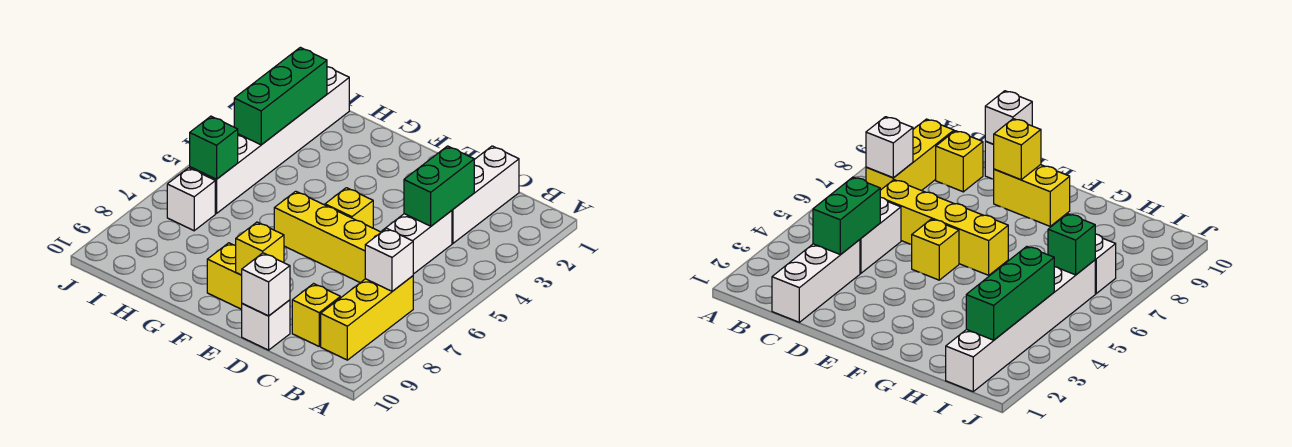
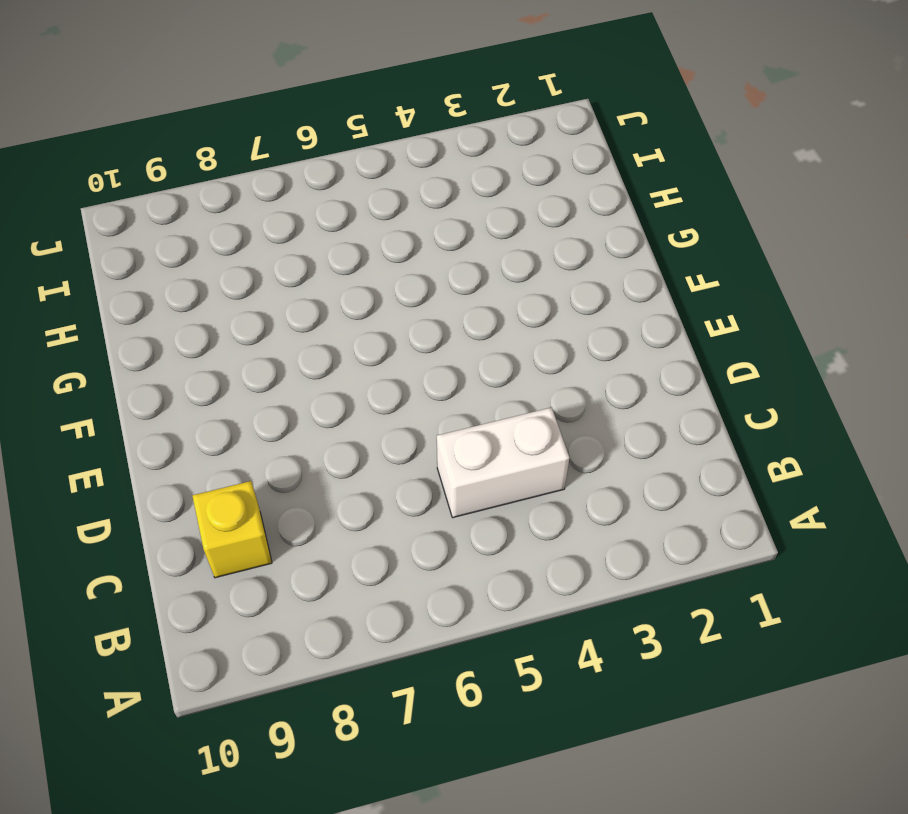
none -> yellow brick B7:B9 level 1
none -> white brick C1:C3 level 1
none -> yellow brick C6:F6 level 1

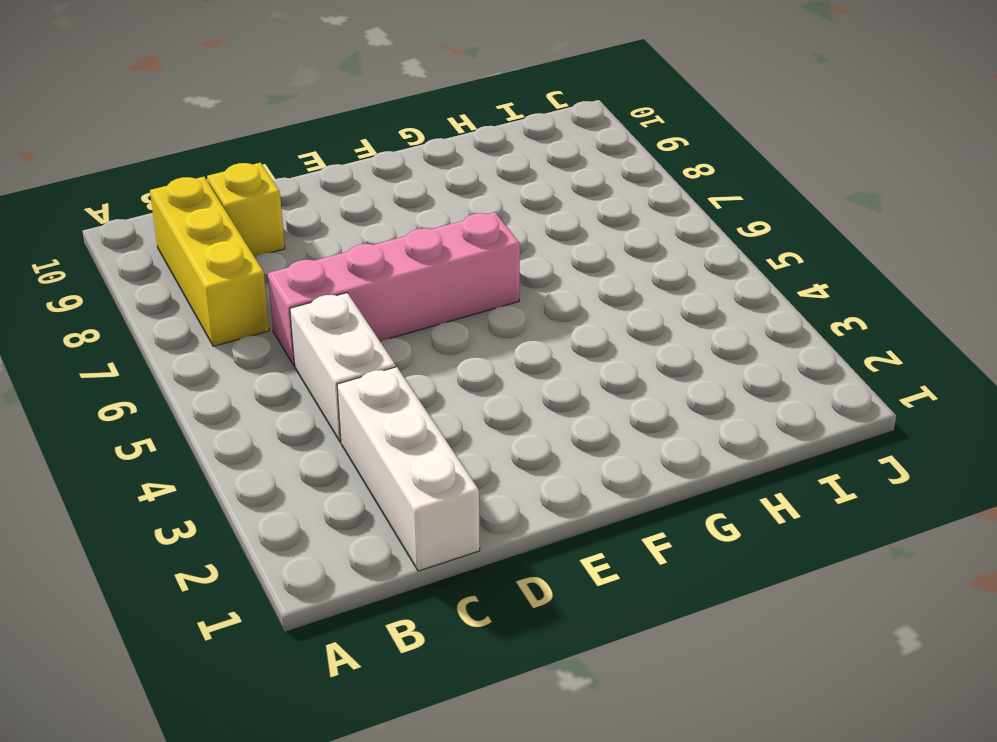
pink brick C6:F6 level 1 -> yellow brick C6:F6 level 1
none -> white brick D10 level 1
none -> yellow brick E5 level 1
none -> yellow brick E9:F9 level 1

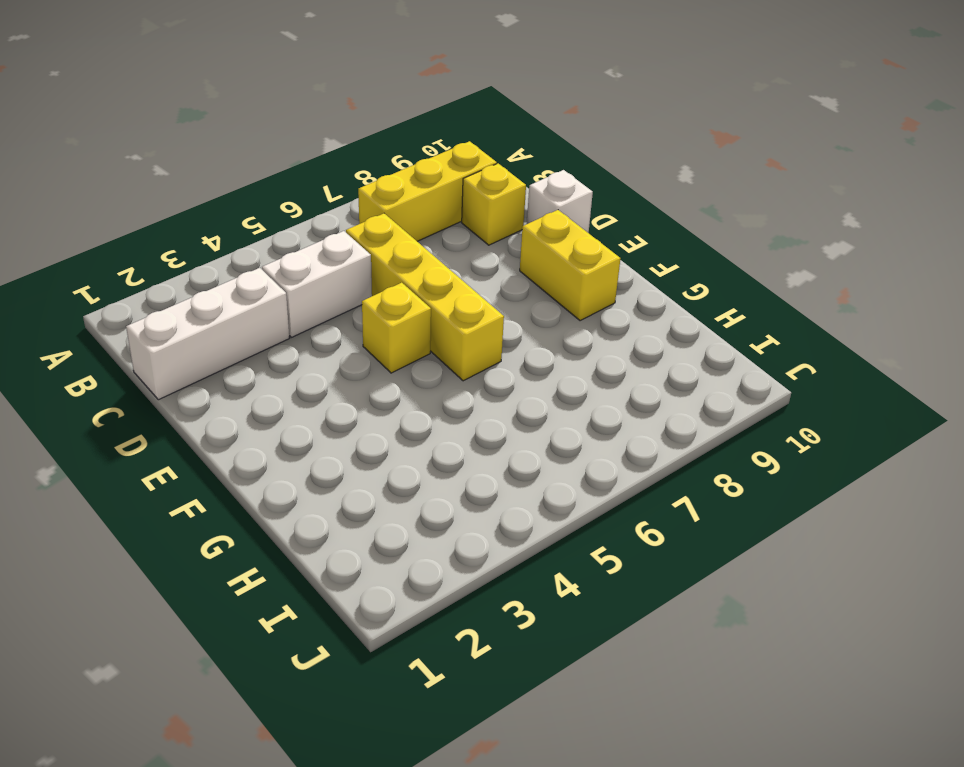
none -> white brick I1:I6 level 1
none -> white brick I7 level 1
none -> white brick B7 level 2

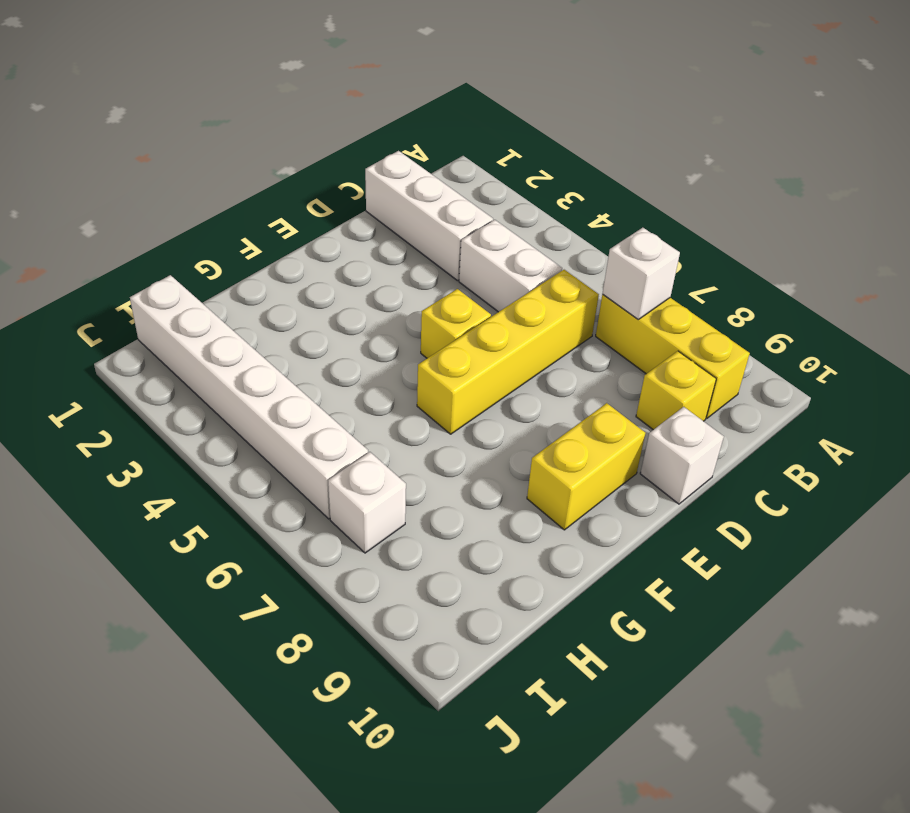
none -> green brick C3:C4 level 2
none -> white brick D10 level 2
none -> yellow brick E9 level 2

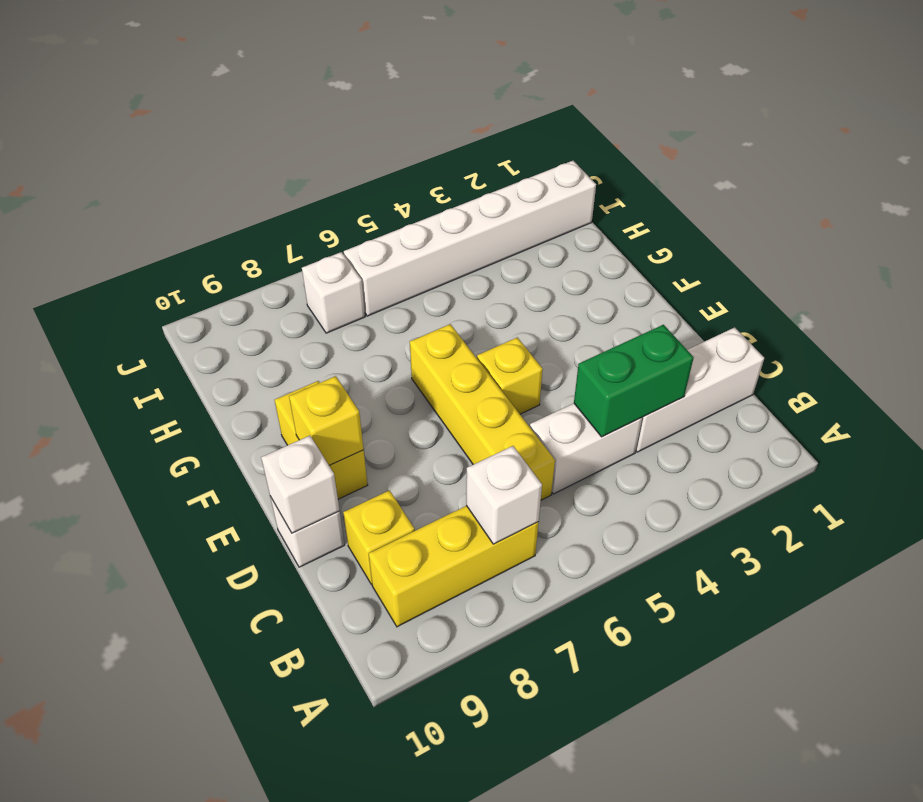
none -> green brick I2:I4 level 2
none -> green brick I6 level 2

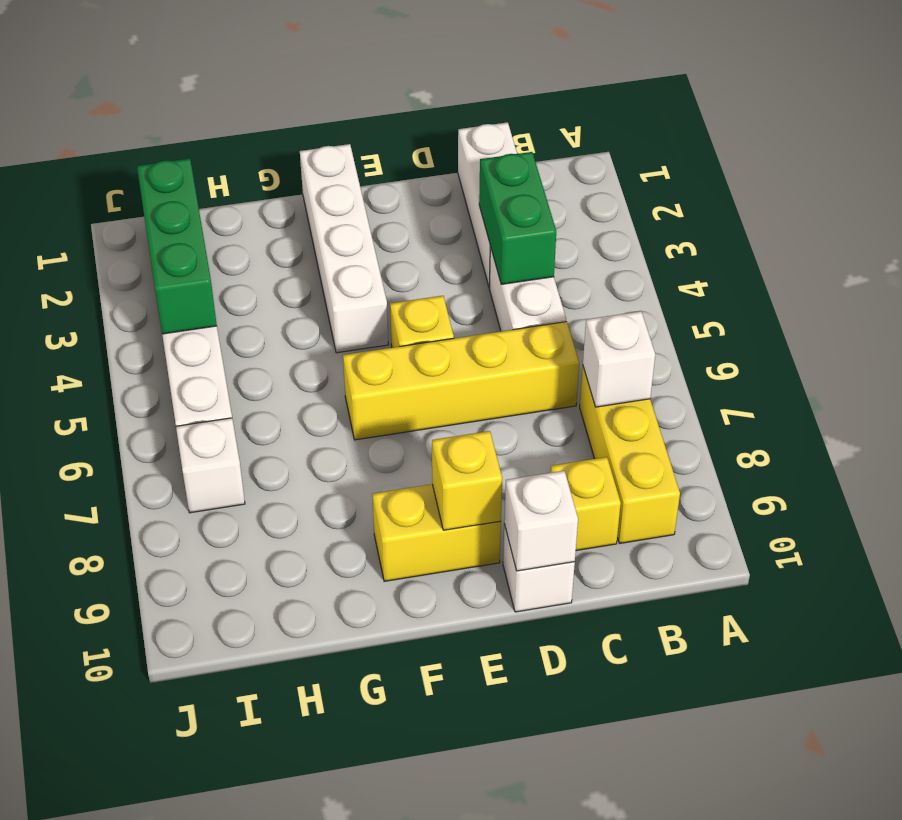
white brick F1:F4 level 1 -> none
none -> green brick I6 level 2

